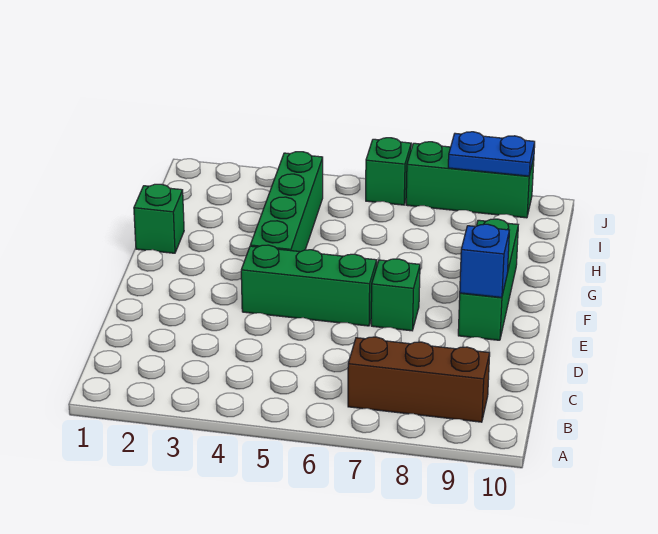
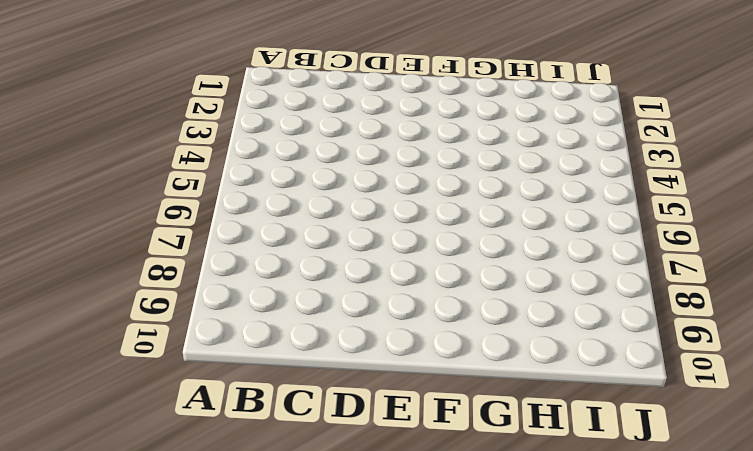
none -> brown brick B7:B9 level 1
none -> green brick E4:E6 level 1

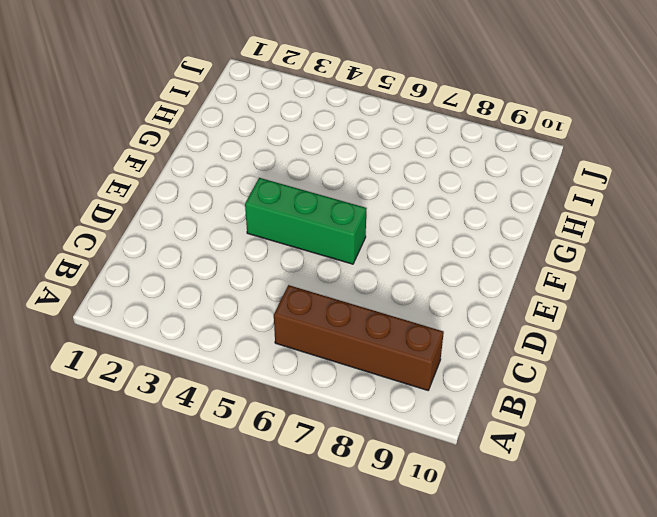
brown brick B6:B9 level 1 -> brown brick B7:B9 level 1
none -> green brick E7 level 1
none -> green brick E9:G9 level 1

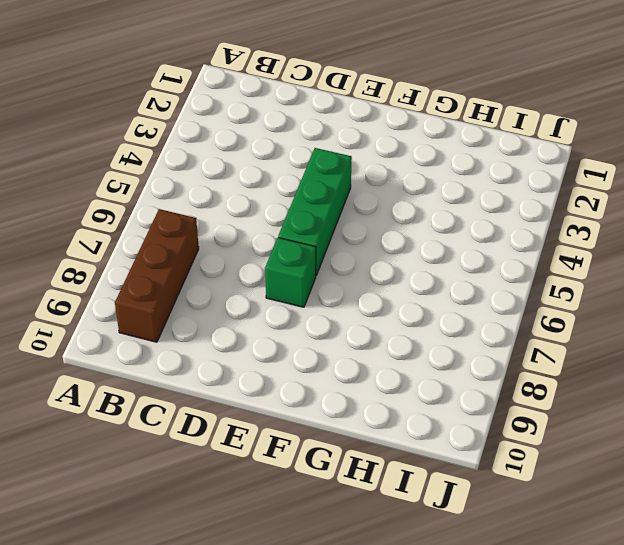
none -> green brick E9:G9 level 1
none -> green brick F4:I4 level 1

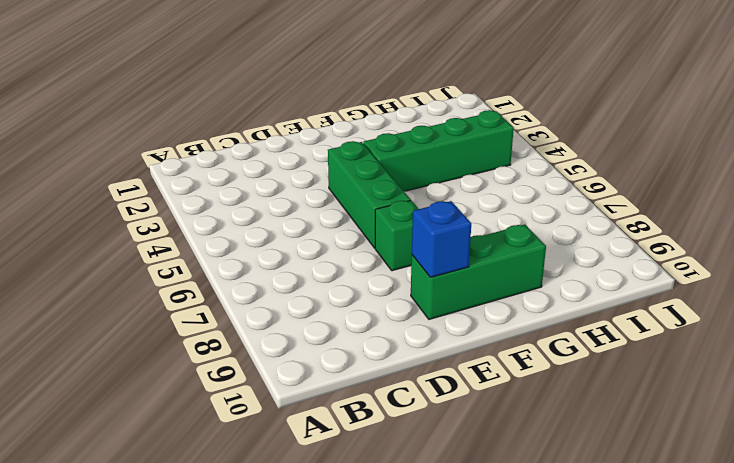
none -> brown brick B7:B9 level 1
none -> green brick G1 level 1

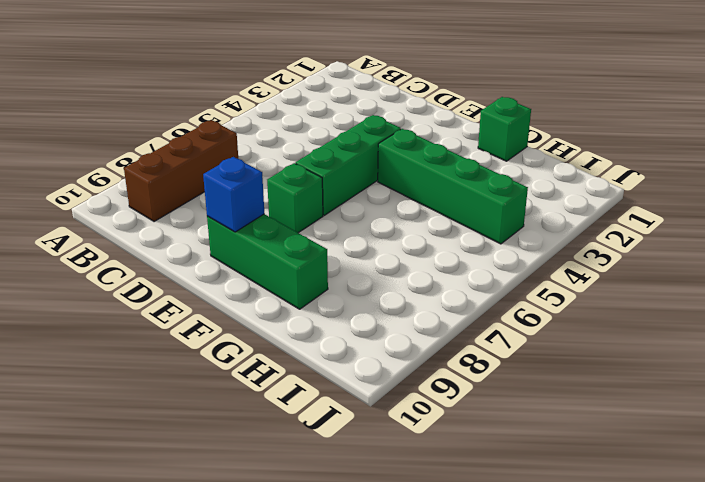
none -> green brick J6 level 1
none -> green brick J7:J9 level 1

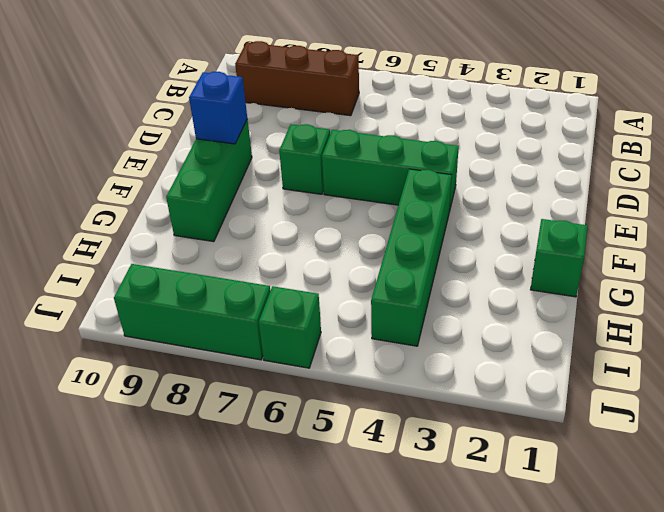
none -> blue plate J8:J9 level 2

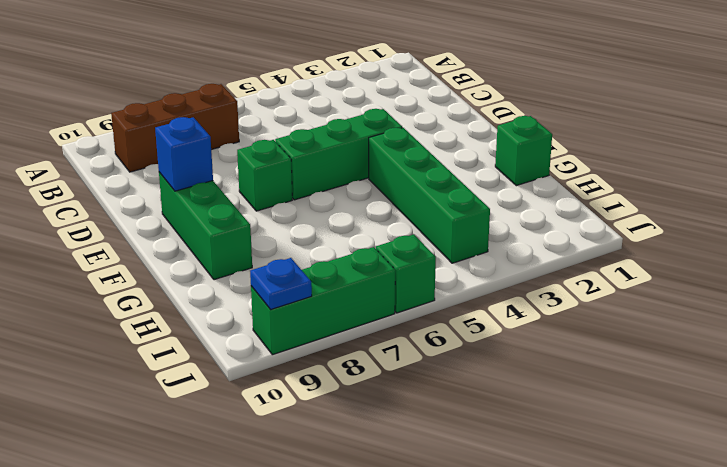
blue plate J9 level 2 -> blue plate J8:J9 level 2

